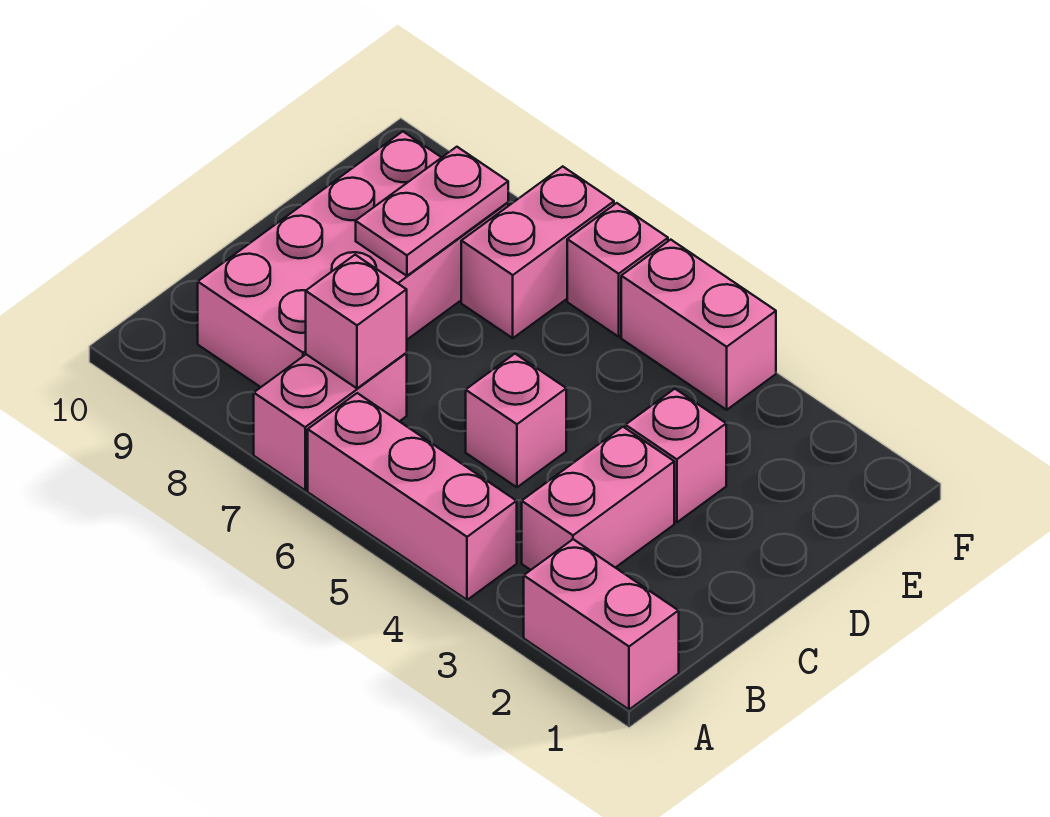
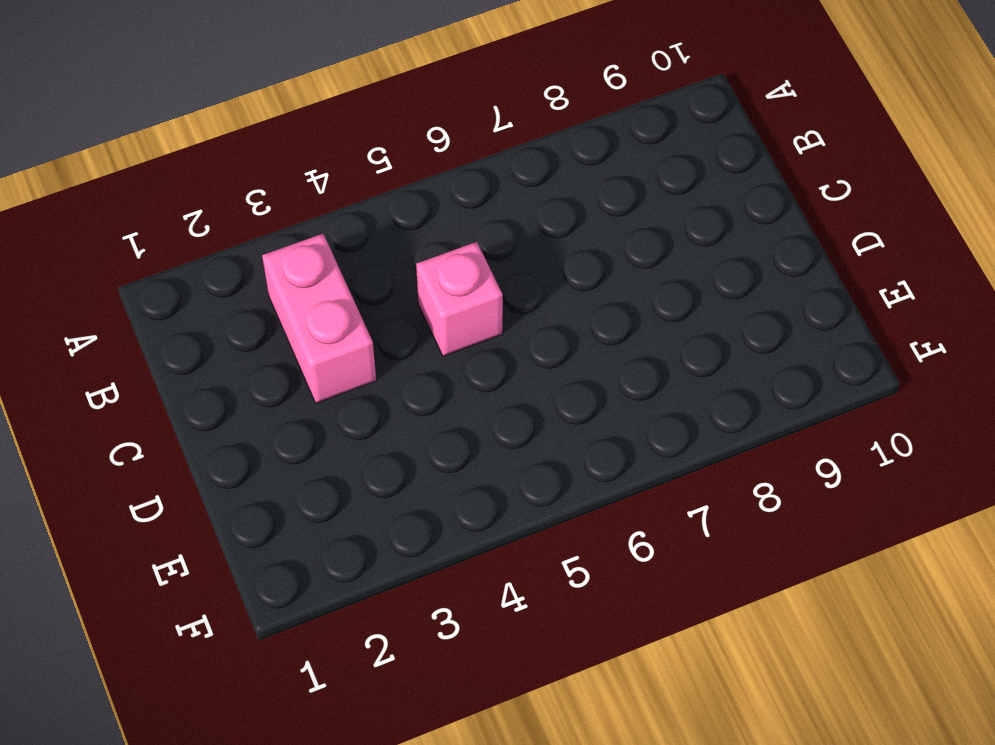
none -> pink brick A1:A2 level 1
none -> pink brick A4:A6 level 1
none -> pink brick A7:B7 level 1

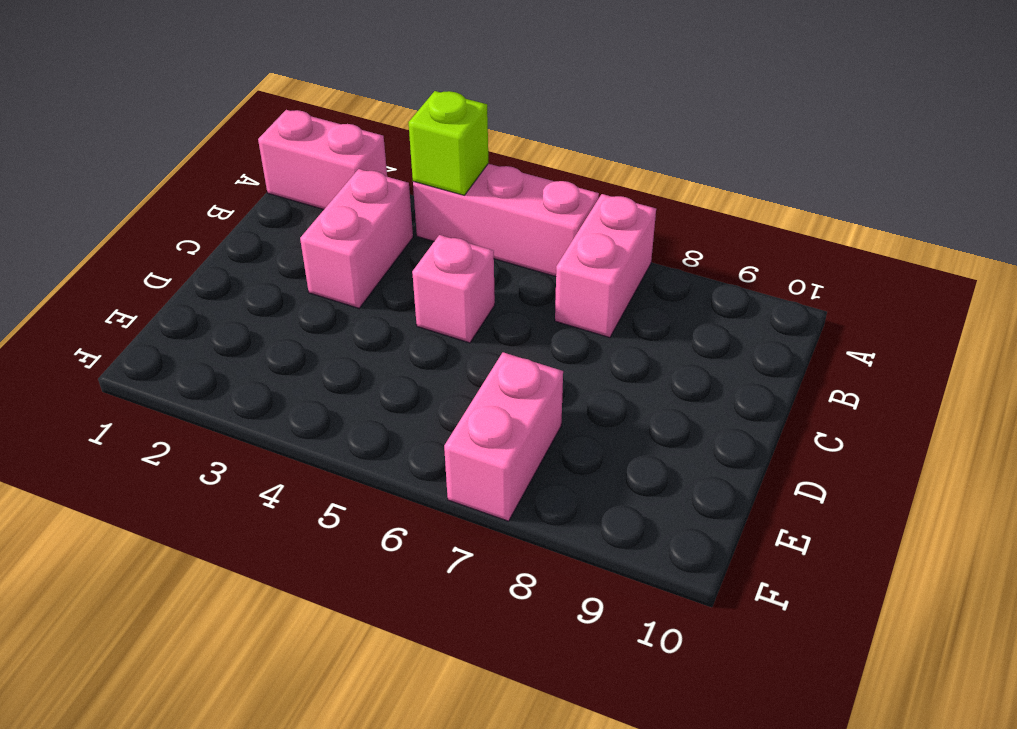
lime brick A4 level 2 -> none
none -> pink brick B8:E9 level 1
none -> pink brick D3 level 1
none -> pink brick F4:F5 level 1

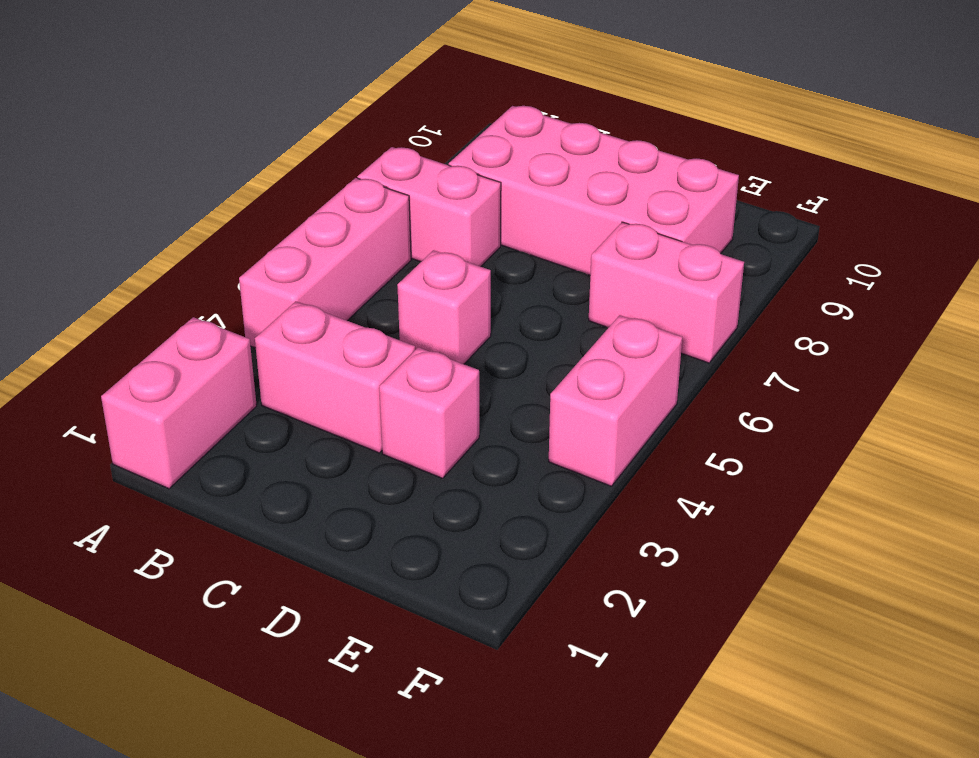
none -> pink brick F6 level 1
none -> pink brick B7 level 2
none -> pink plate D8:E8 level 2

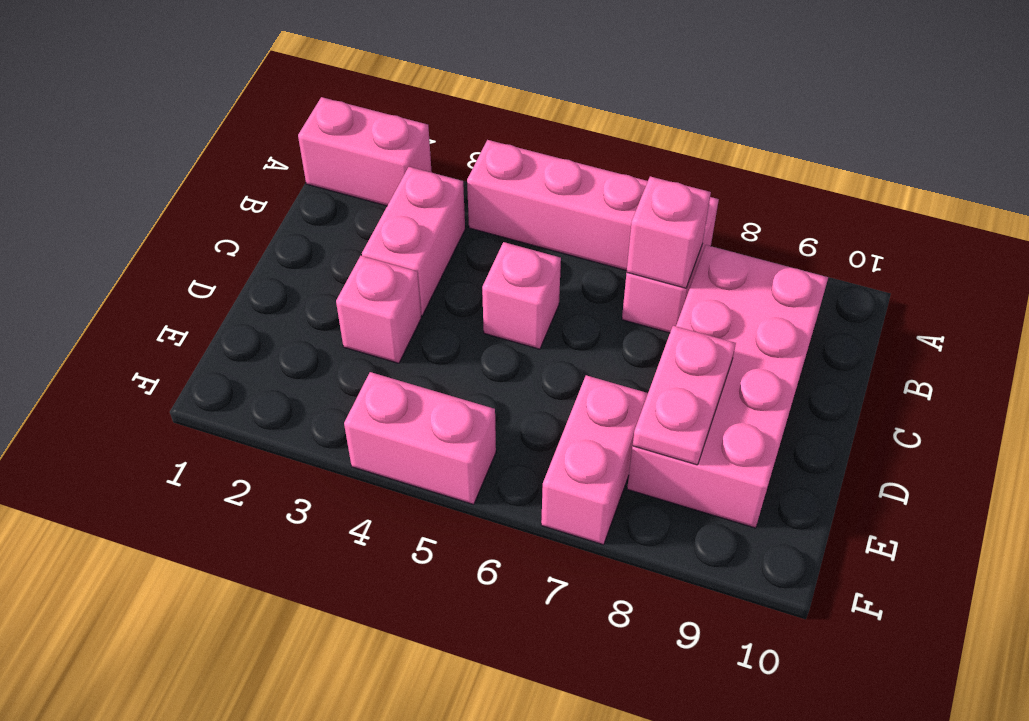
none -> pink brick F6 level 1

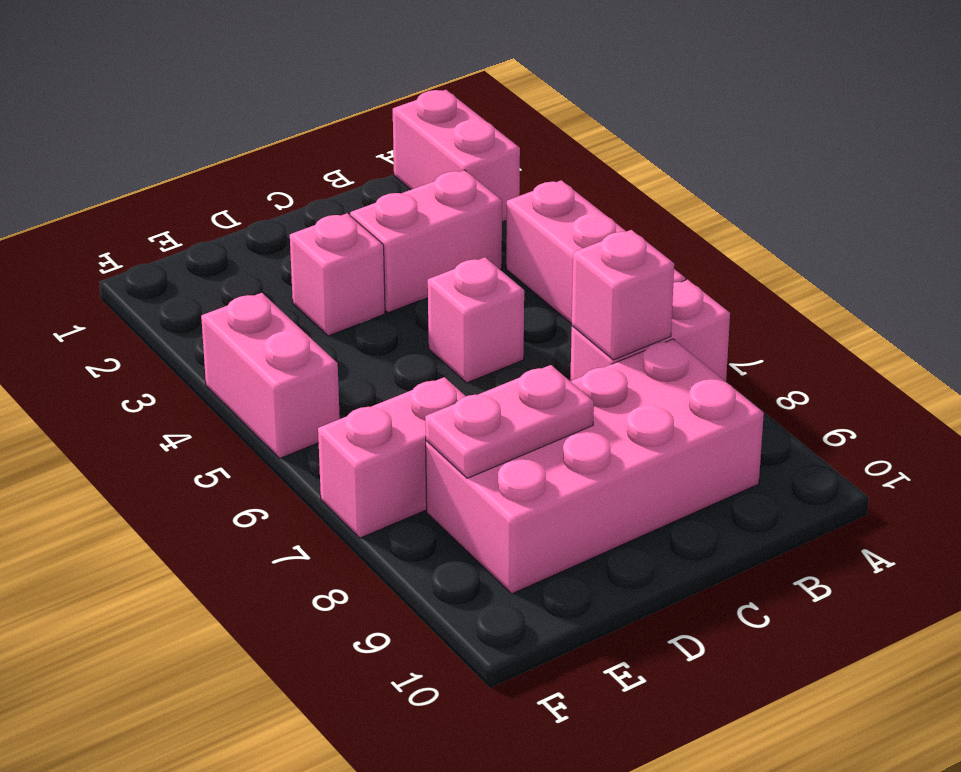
none -> pink brick F6 level 1

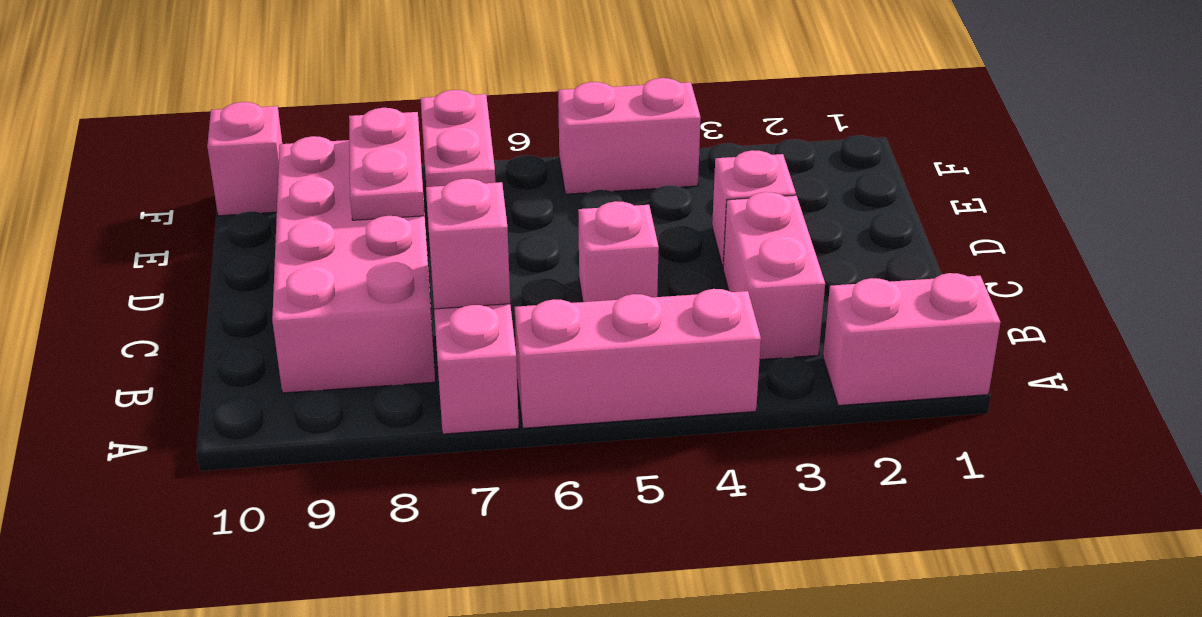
pink brick F10 level 1 -> pink brick F6 level 1

